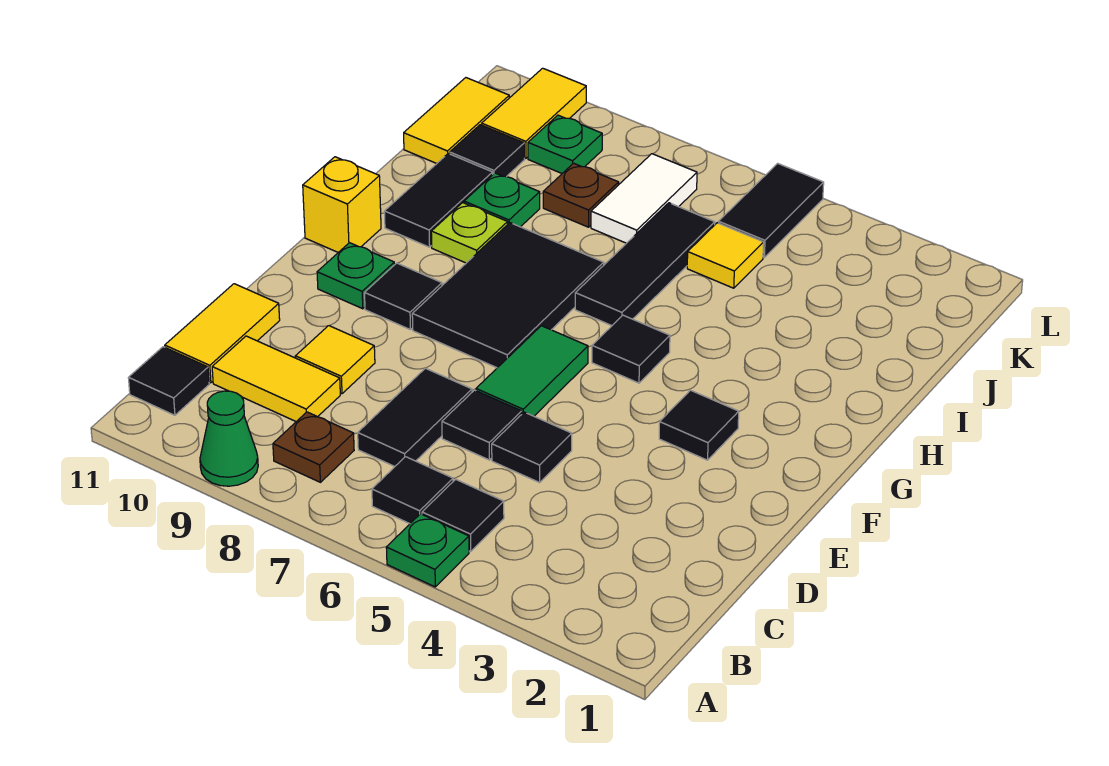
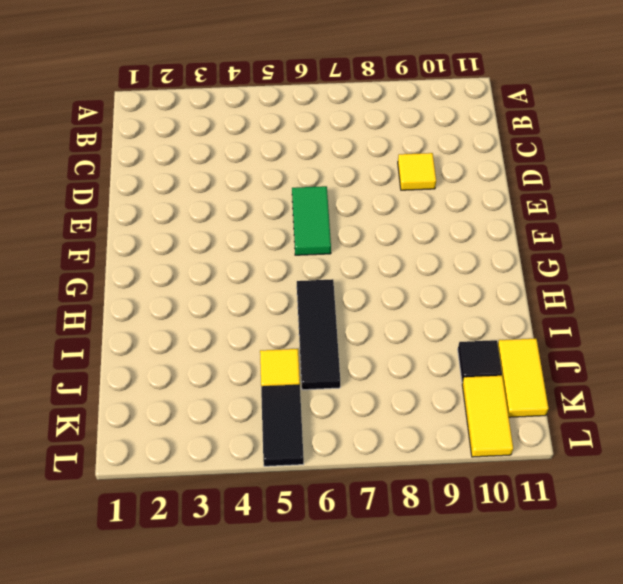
none -> green plate A5 level 1
none -> green cone A9 level 1
none -> black tile B5 level 1
none -> black tile B6 level 1

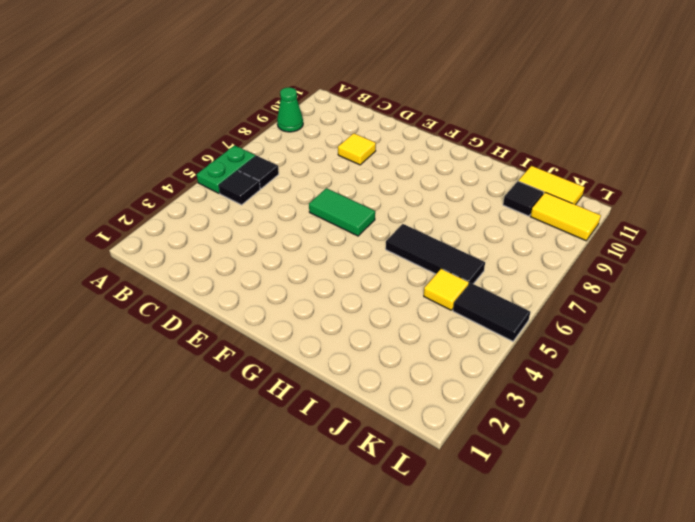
green plate A5:A6 level 1 -> green plate A5 level 1
none -> brown plate B8 level 1
none -> black tile B11 level 1
none -> black tile C7:D7 level 1
none -> yellow tile C9:C10 level 1

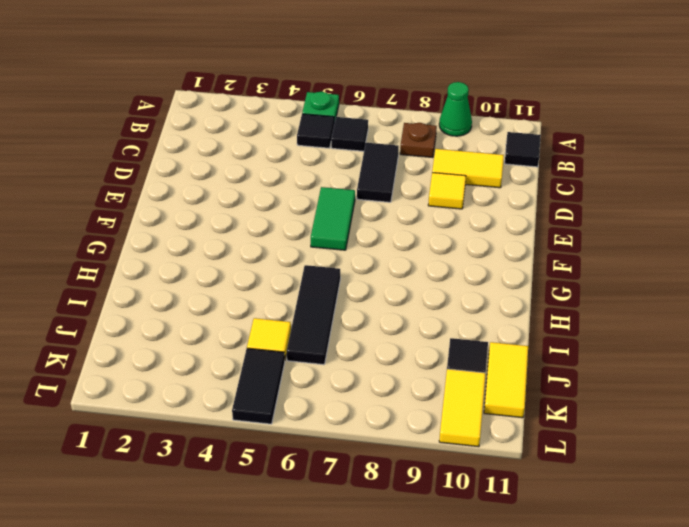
none -> yellow tile C11:D11 level 1
none -> black tile D5 level 1
none -> black tile D6 level 1
none -> black tile F3 level 1

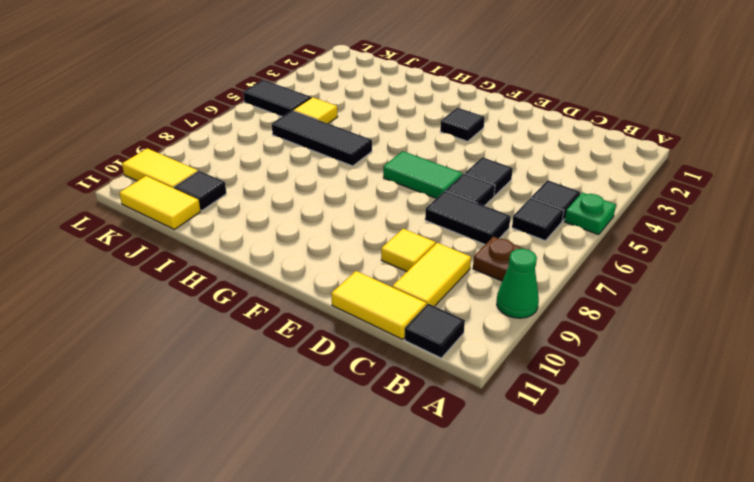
none -> black tile F7:H8 level 1
none -> black tile F9 level 1
none -> green plate F10 level 1
none -> black tile G5 level 1

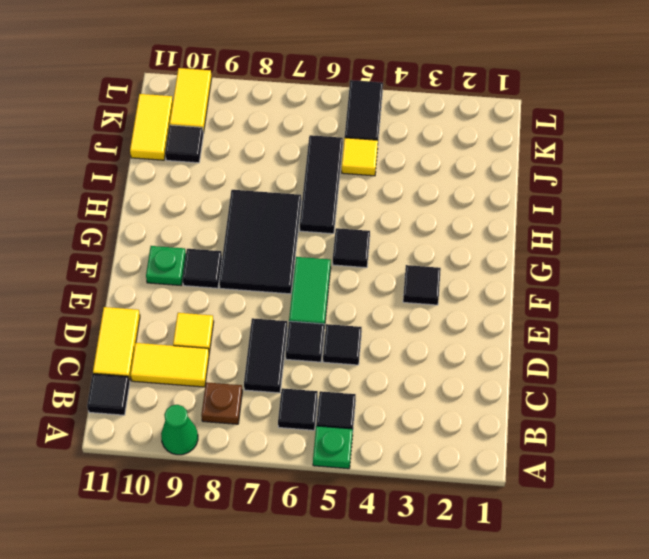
none -> yellow brick G11 level 1
none -> lime plate H9 level 1
none -> black tile H10:I10 level 1
none -> green plate I9 level 1

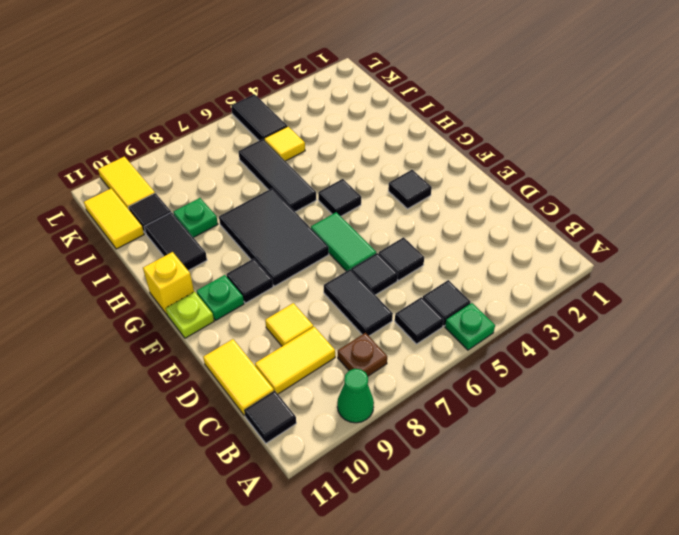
lime plate F11 level 1 -> lime plate H9 level 1
none -> white tile J7:K7 level 1
none -> brown plate J8 level 1
none -> green plate K9 level 1

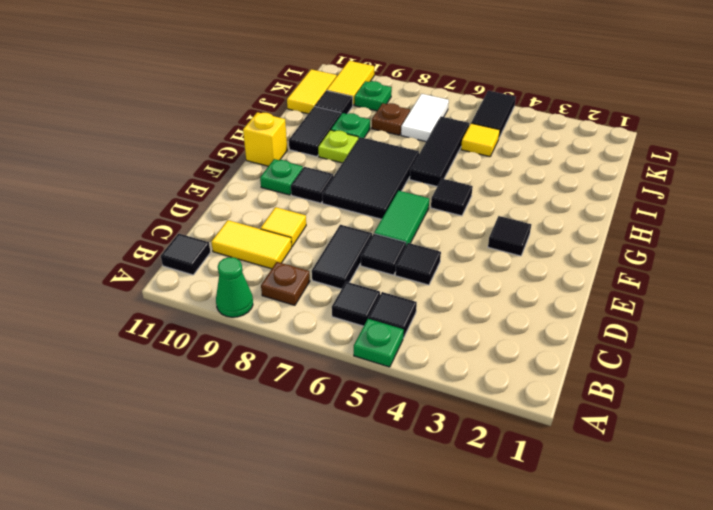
none -> yellow tile C11:D11 level 1

